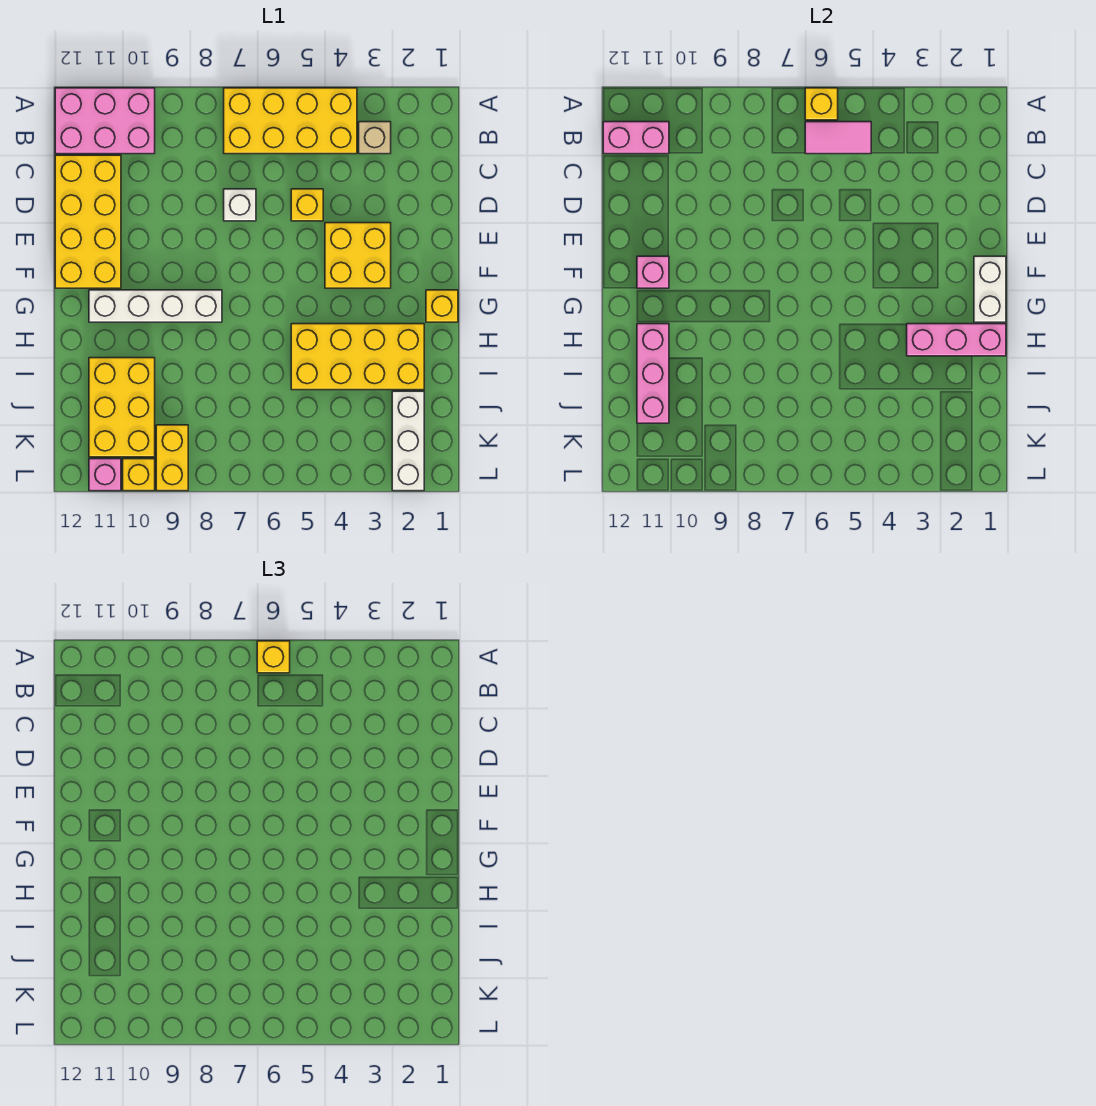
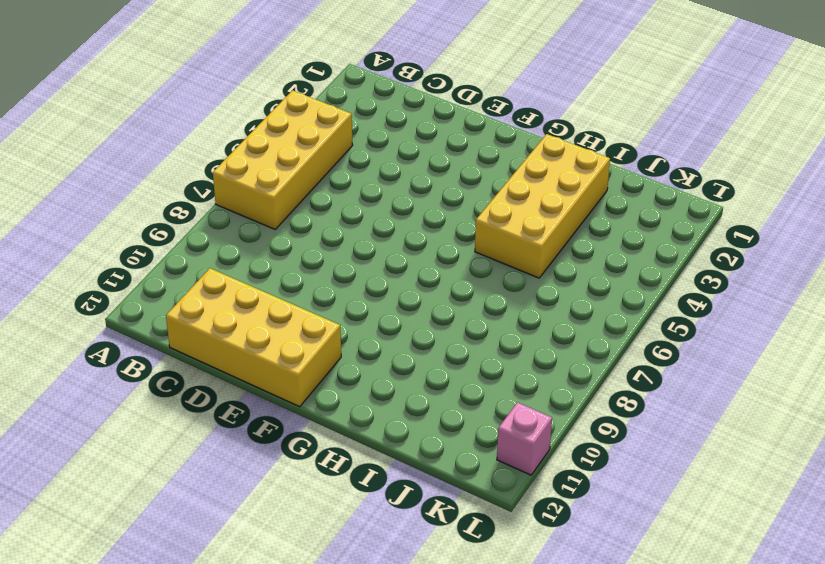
none -> pink brick A10:B12 level 1
none -> tan brick B3 level 1
none -> yellow brick D5 level 1

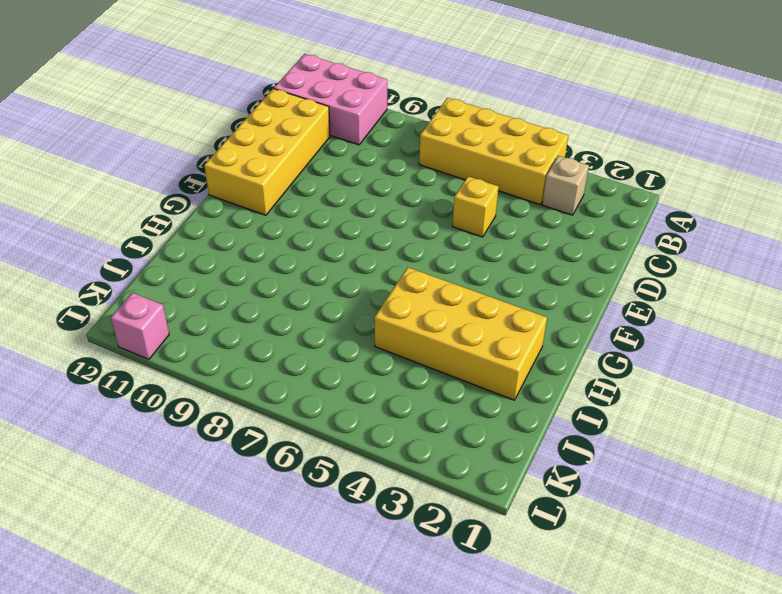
none -> white brick D7 level 1
none -> yellow brick E3:F4 level 1
none -> yellow brick G1 level 1

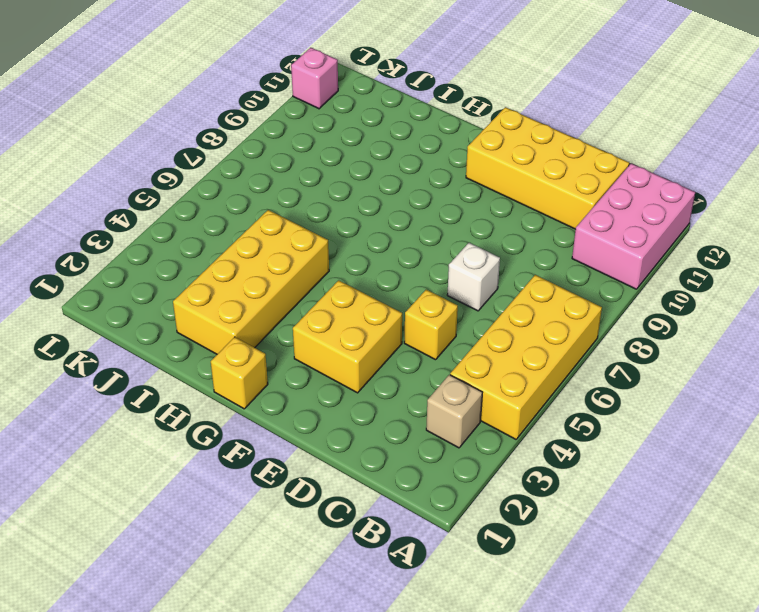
none -> white brick G8:G11 level 1
none -> yellow brick I10:K11 level 1
none -> white brick J2:L2 level 1

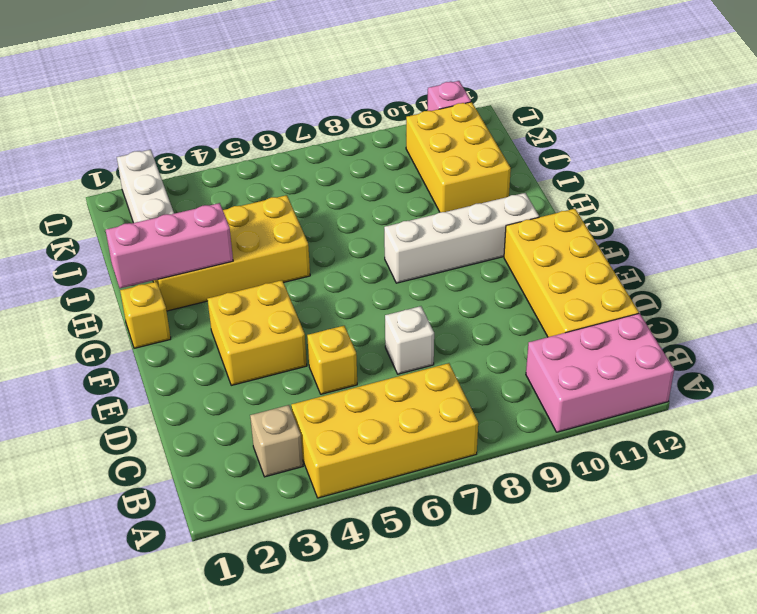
none -> yellow brick K9:L9 level 1
none -> yellow brick L10 level 1
none -> yellow brick A6 level 2

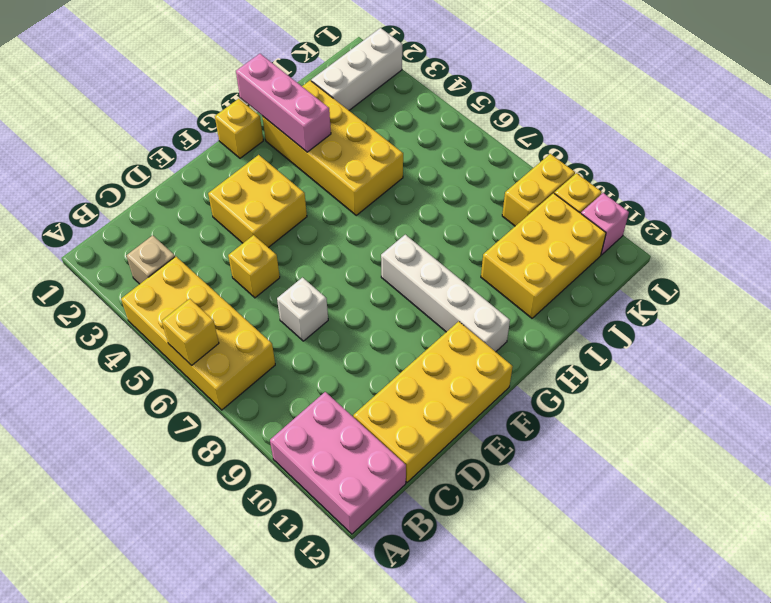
none -> pink tile B5:B6 level 2
none -> pink brick B11:B12 level 2
none -> white brick F1:G1 level 2

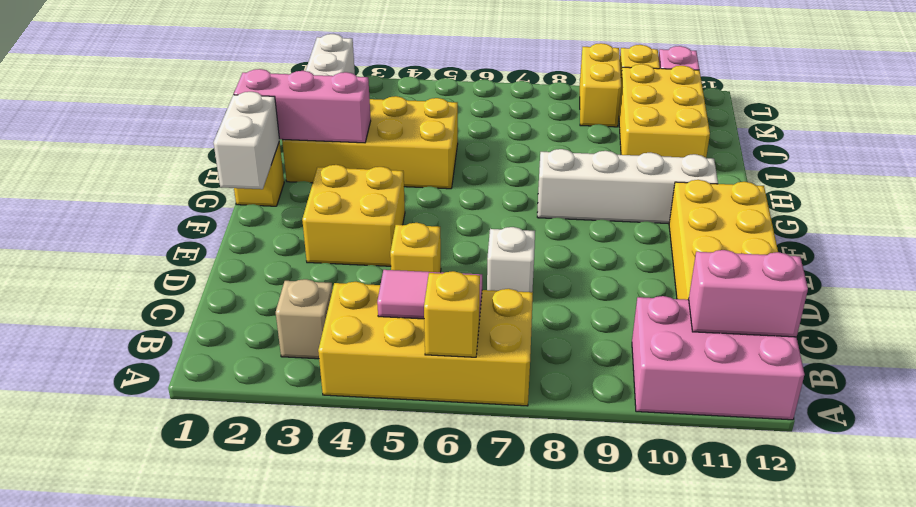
none -> pink brick F11 level 2
none -> pink brick H11:J11 level 2
none -> yellow brick A6 level 3

